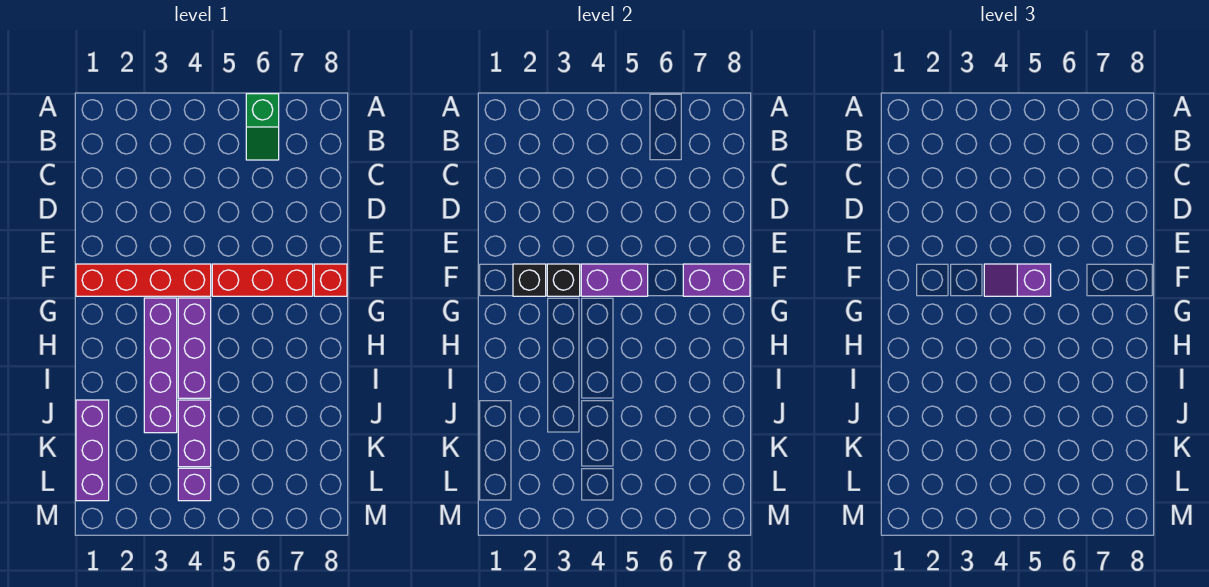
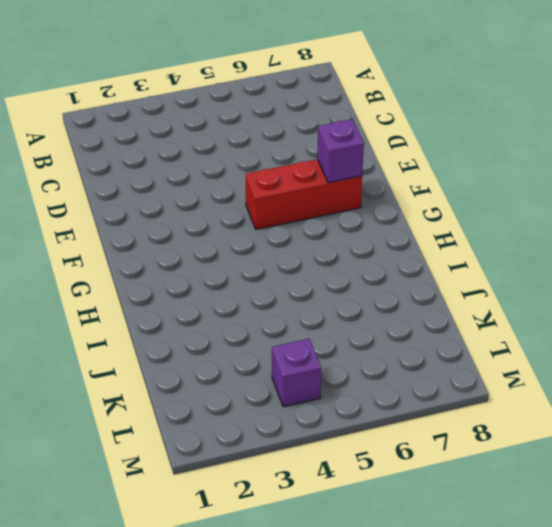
purple brick F7 level 2 -> purple brick F7:F8 level 2
none -> green slope A6:B6 level 1 top A
none -> red brick F1:F4 level 1
none -> red brick F8 level 1

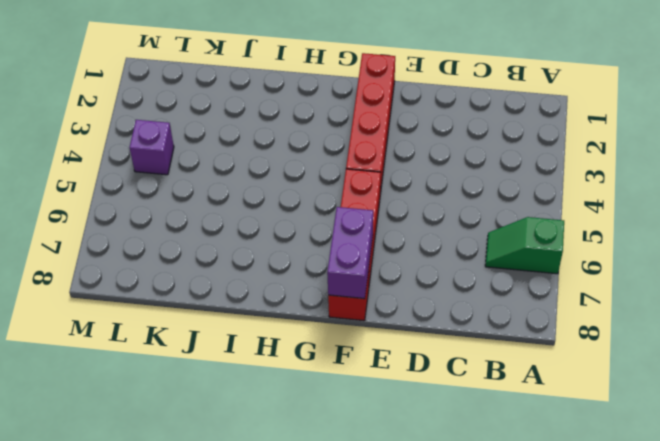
none -> purple brick G3:J3 level 1
none -> purple brick G4:I4 level 1
none -> purple brick J1:L1 level 1

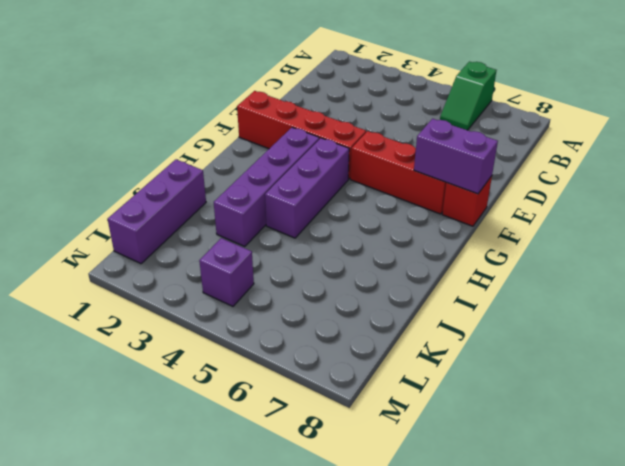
none -> purple brick J4:K4 level 1
none -> black brick F2 level 2
none -> black brick F3 level 2

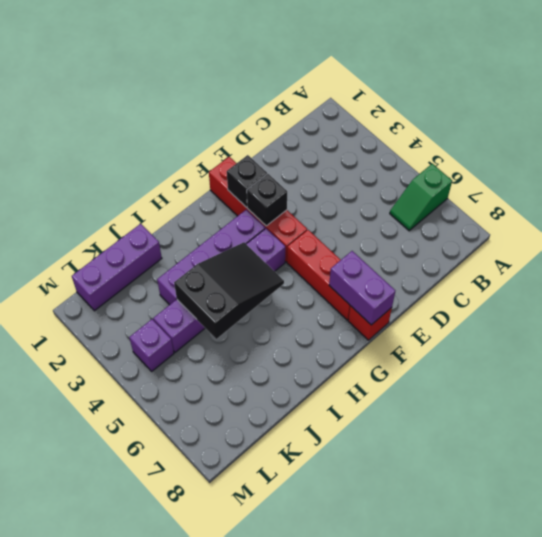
black slope H4:J5 level 2 top J -> none
none -> purple brick F4:F5 level 2
none -> purple slope F4:F5 level 3 top 5

